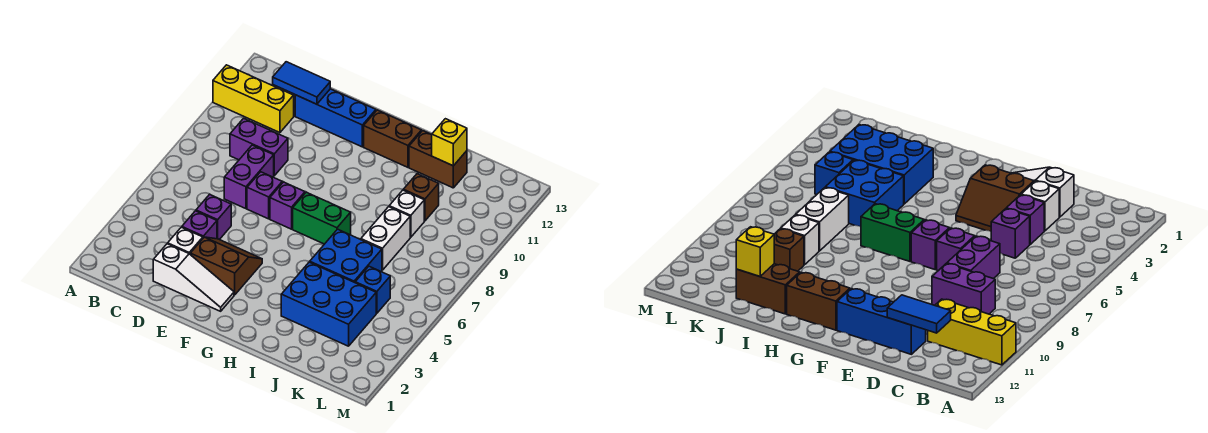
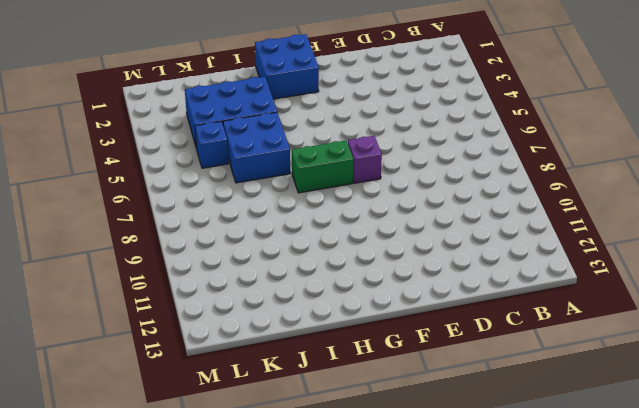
blue brick G1:H2 level 1 -> none
none -> yellow brick A11:C11 level 1
none -> purple brick C9:D9 level 1
none -> white slope D2:F2 level 1 top D

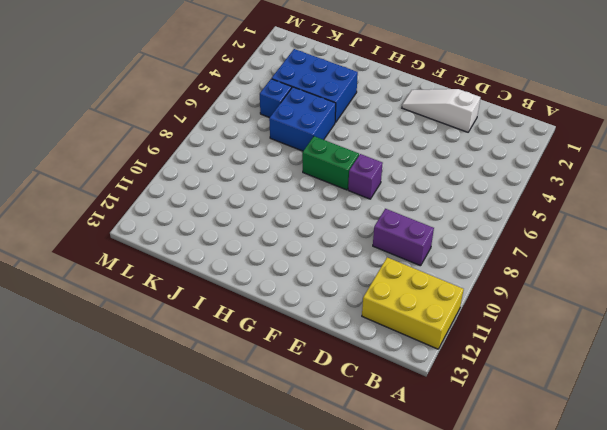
yellow brick A11:C12 level 1 -> yellow brick A11:C11 level 1
none -> white brick D3 level 1
none -> purple brick D4 level 1
none -> purple brick D5 level 1

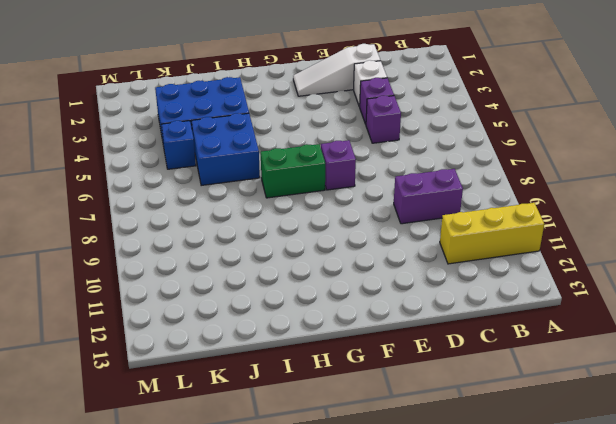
none -> purple brick D7:D8 level 1
none -> blue brick D12:F12 level 1
none -> brown slope E3:F4 level 1 top 3

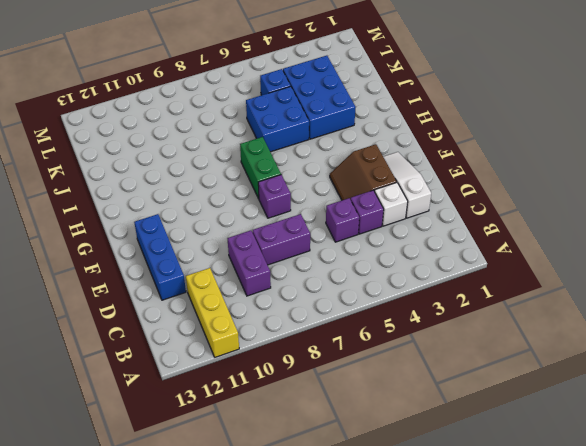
none -> purple brick E7 level 1
none -> brown brick G12:H12 level 1
none -> brown brick I12:J12 level 1

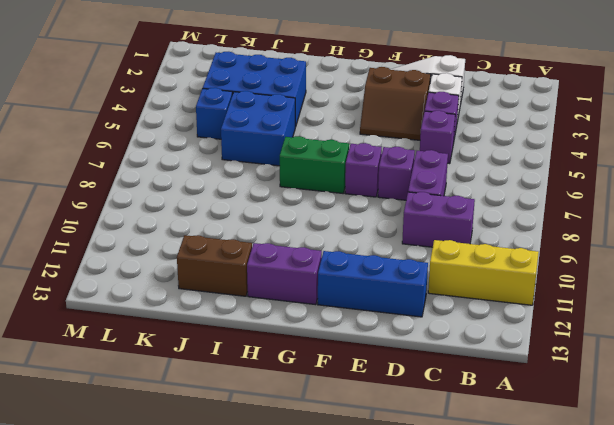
purple brick G12:H12 level 1 -> brown brick G12:H12 level 1
none -> white brick J7:J8 level 1
none -> white brick J9 level 1
none -> brown brick J10 level 1

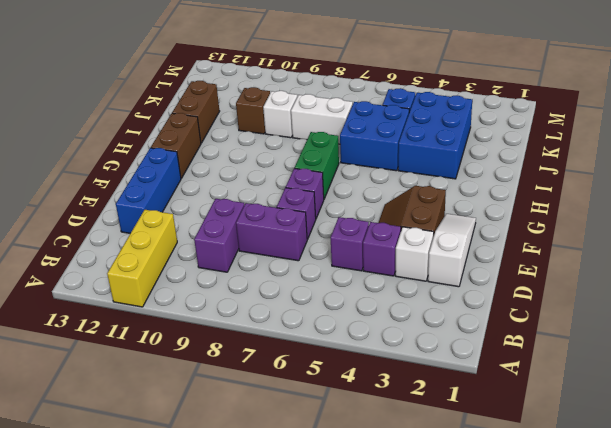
none -> blue tile C12:D12 level 2
none -> yellow brick J12 level 2

